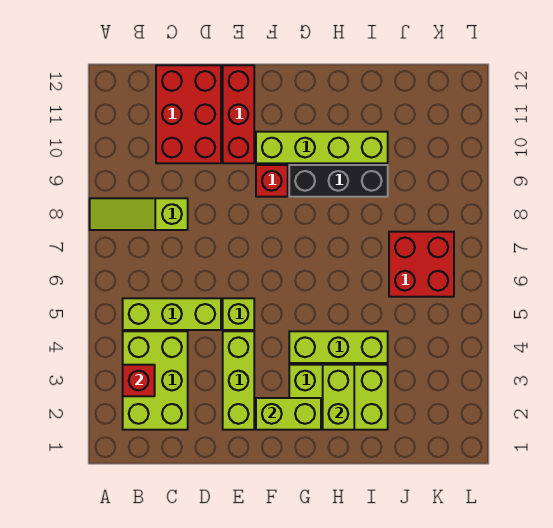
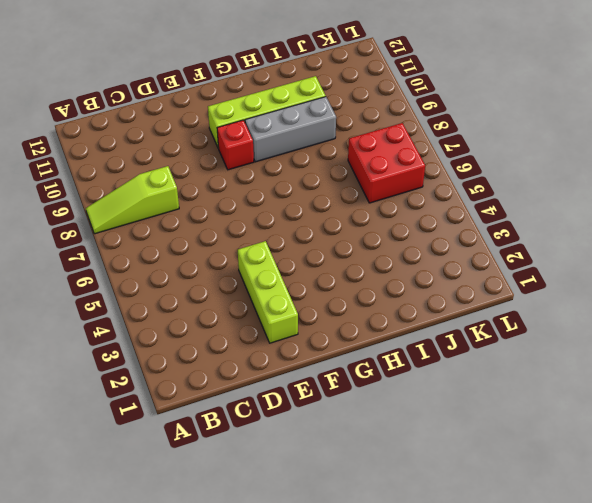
grey brick G9:I9 level 1 -> black brick G9:I9 level 1
none -> lime brick B2:C4 level 1
none -> lime brick B5:D5 level 1
none -> red brick C10:D12 level 1

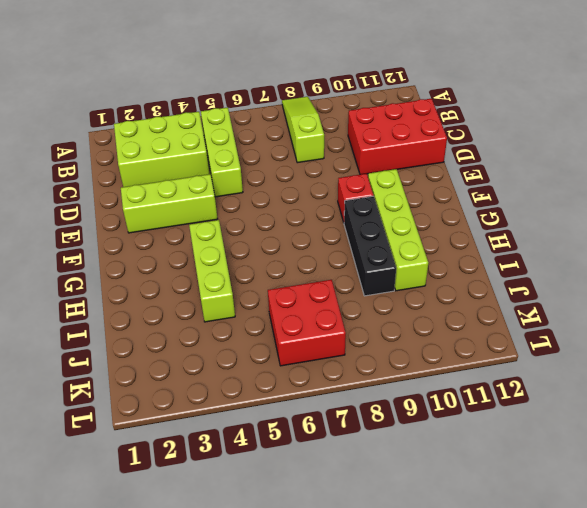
none -> lime brick E5 level 1
none -> red brick E10:E12 level 1
none -> lime brick G2:I3 level 1

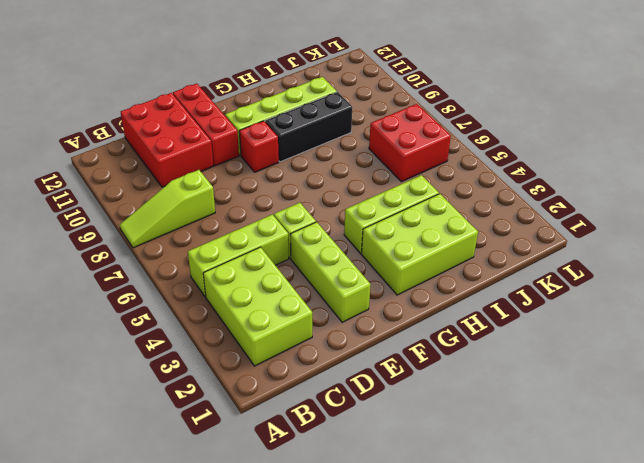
none -> red brick B3 level 2
none -> lime brick F2:G2 level 2
none -> lime brick H2:H3 level 2

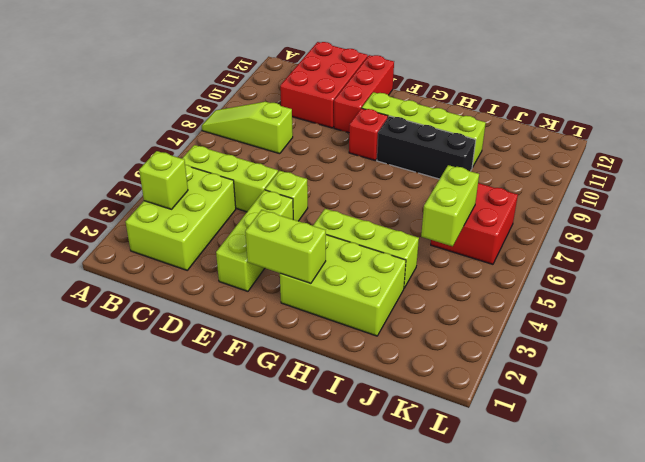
lime brick B3 level 2 -> red brick B3 level 2
lime brick J5:J6 level 2 -> lime brick H2:H3 level 2

